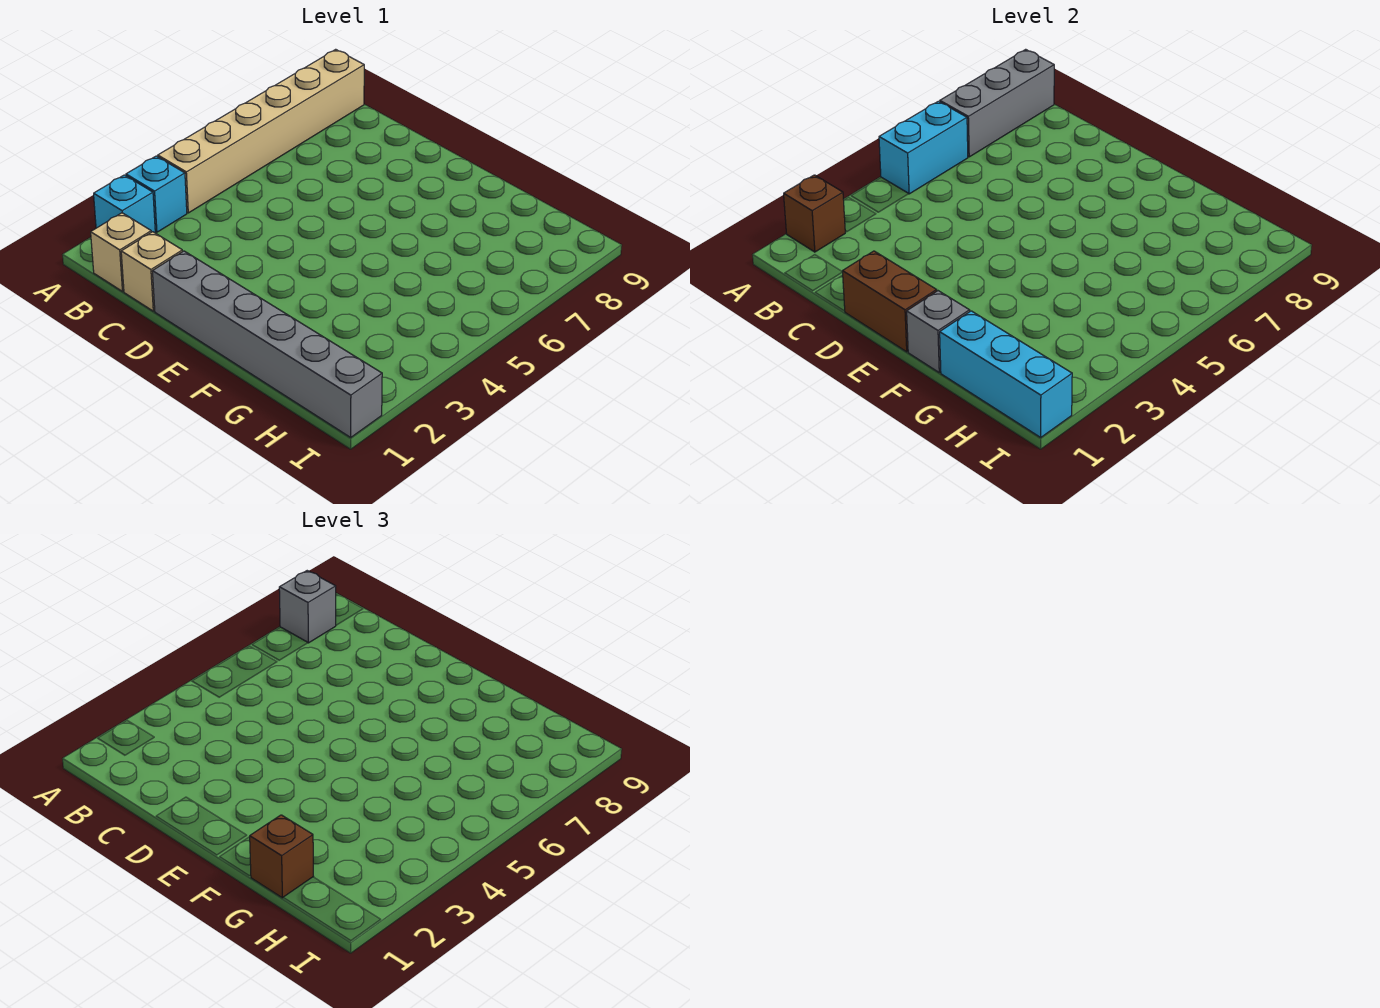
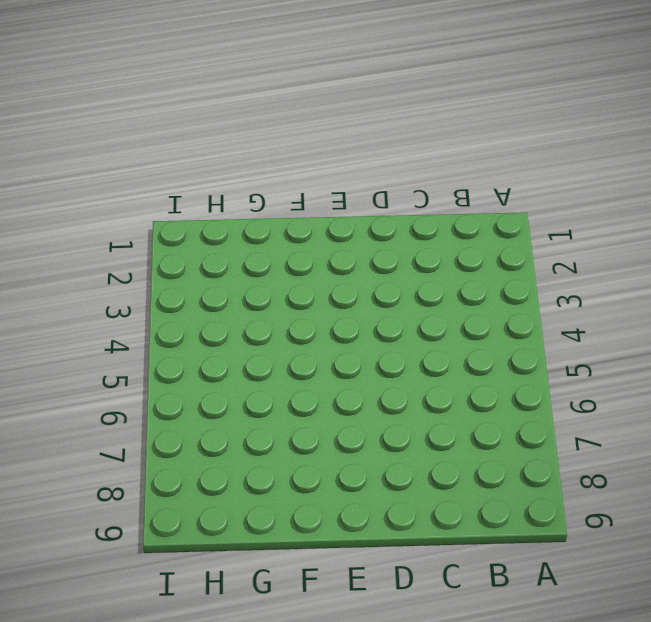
none -> cyan brick A2 level 1
none -> cyan brick A3 level 1
none -> tan brick A4:A9 level 1

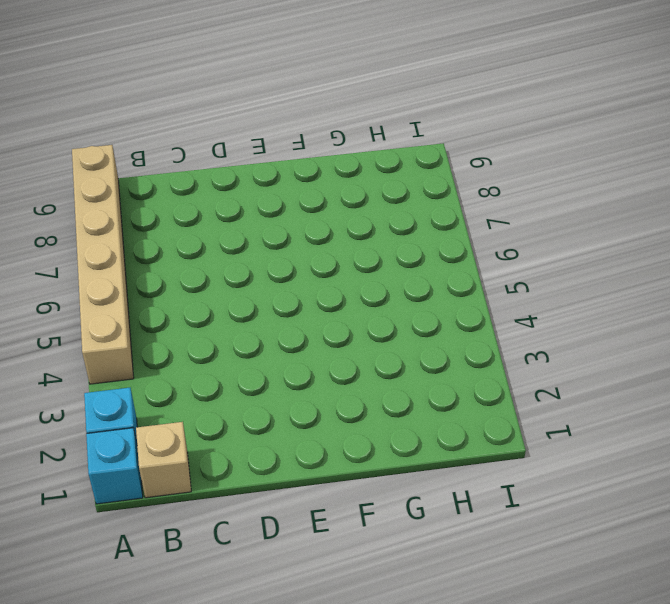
cyan brick A1 level 1 -> cyan brick A3 level 1
none -> tan brick C1 level 1
none -> grey brick D1:I1 level 1
none -> brown brick A2 level 2

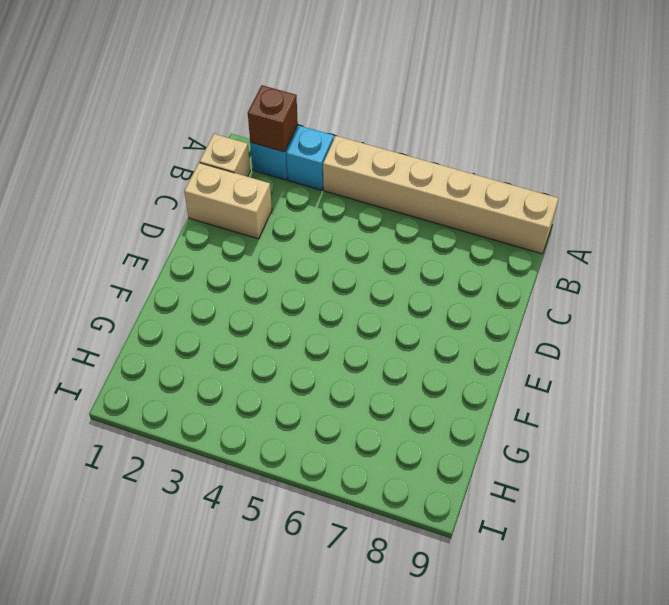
tan brick C1:C2 level 1 -> tan brick C1 level 1
none -> grey brick D1:I1 level 1
none -> cyan brick A5:A6 level 2
none -> grey brick A7:A9 level 2

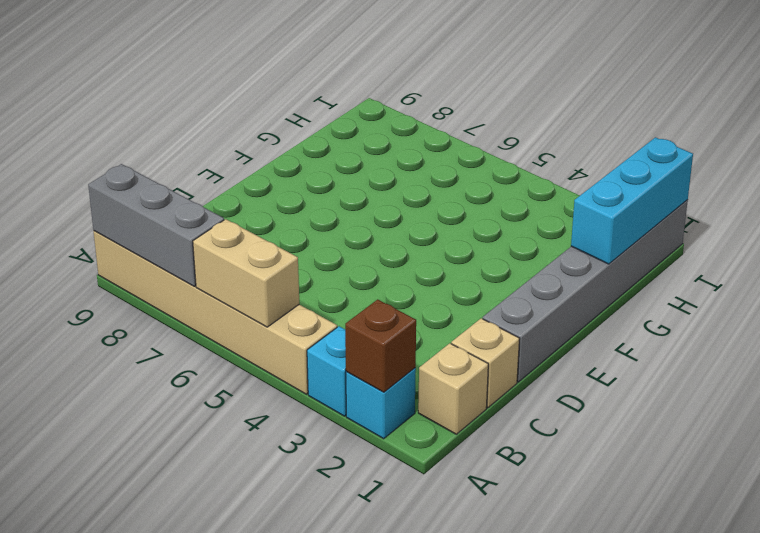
tan brick A5:A6 level 2 -> cyan brick A5:A6 level 2
none -> brown brick D1:E1 level 2
none -> grey brick F1 level 2
none -> grey brick A8 level 3

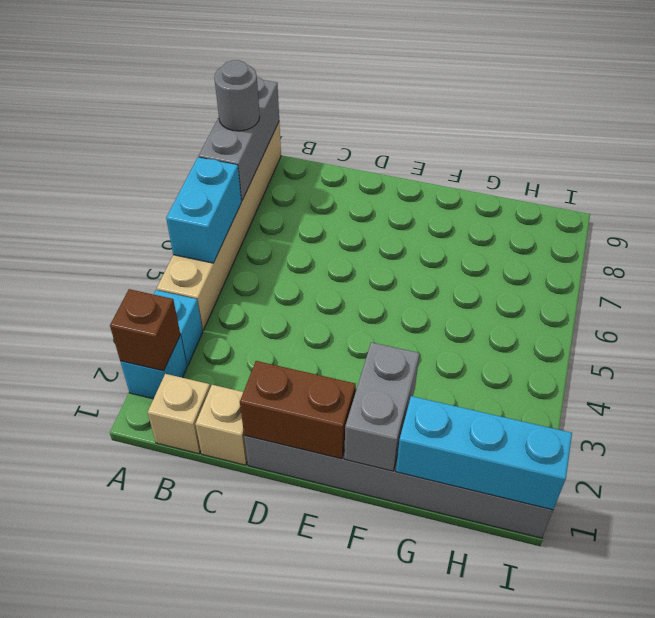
grey round brick A8 level 3 -> grey brick A8 level 3
grey brick F1:F2 level 2 -> grey brick F1 level 2
none -> brown brick G1 level 3

